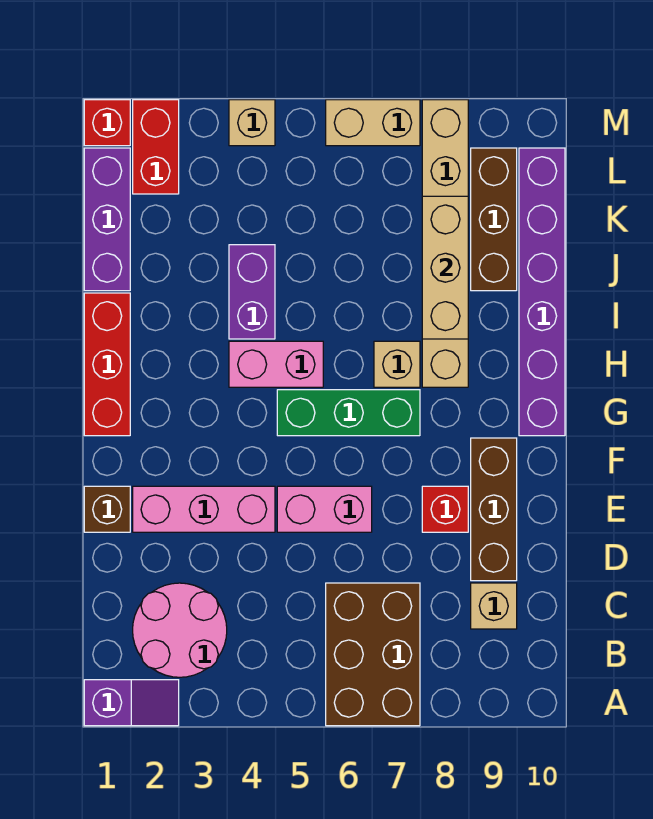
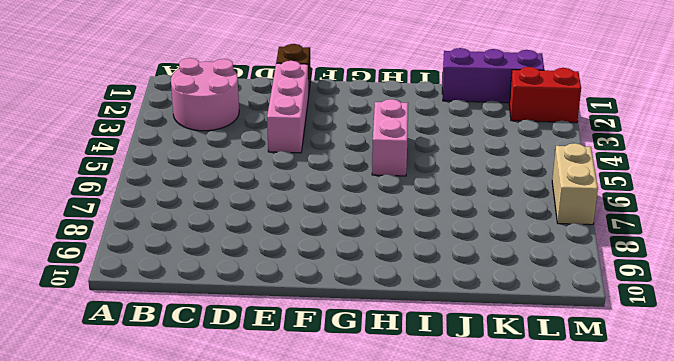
none -> purple slope A1:A2 level 1 top 1
none -> brown brick A6:C7 level 1
none -> tan brick C9 level 1

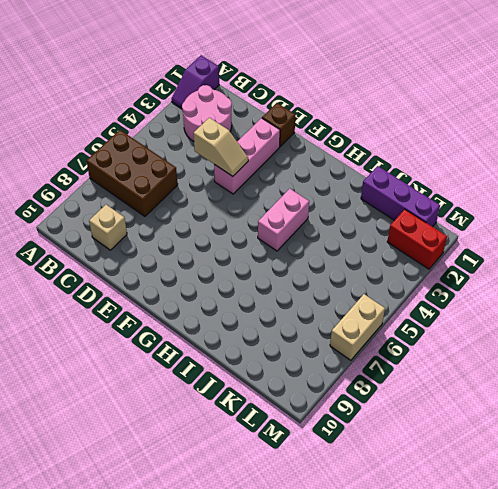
tan slope D4:E4 level 2 top D -> none
none -> brown brick D9:F9 level 1
none -> pink brick E5:E6 level 1
none -> red brick E8 level 1

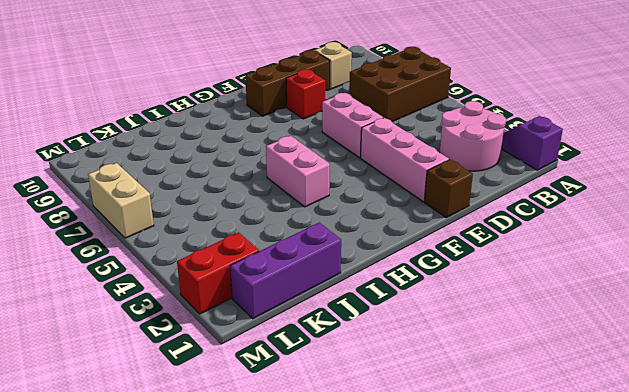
none -> red brick G1:I1 level 1
none -> green brick G5:G7 level 1
none -> purple brick G10:L10 level 1

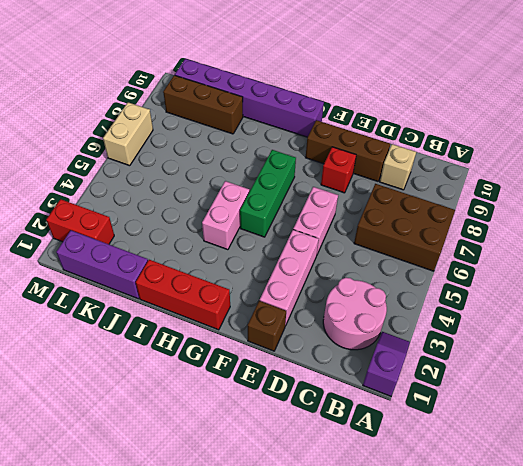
none -> tan brick H7 level 1
none -> tan brick H8:M8 level 1
none -> purple brick I4:J4 level 1

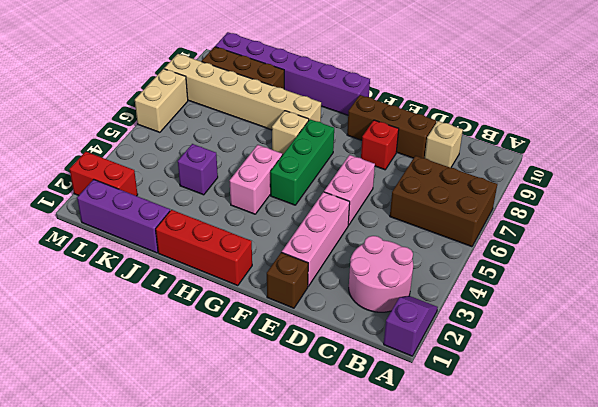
purple brick J4 level 1 -> purple brick I4:J4 level 1
none -> red brick M1 level 1
none -> tan brick M4 level 1
none -> tan brick I8:K8 level 2

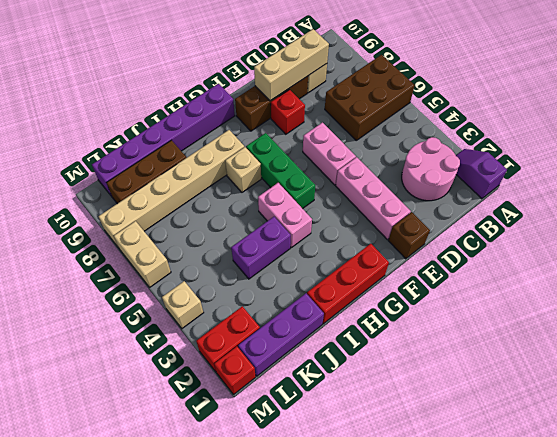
tan brick C9:E9 level 2 -> tan brick I8:K8 level 2

